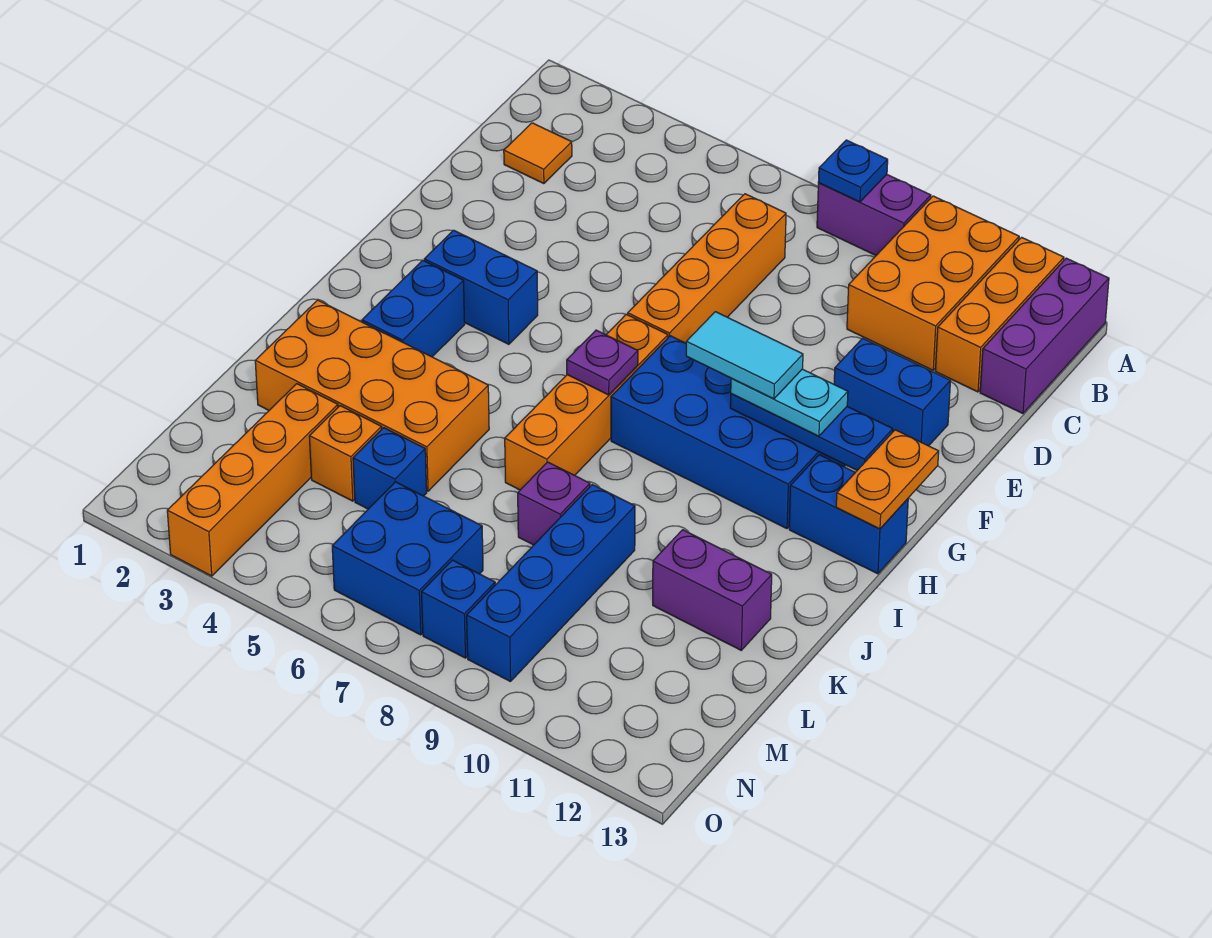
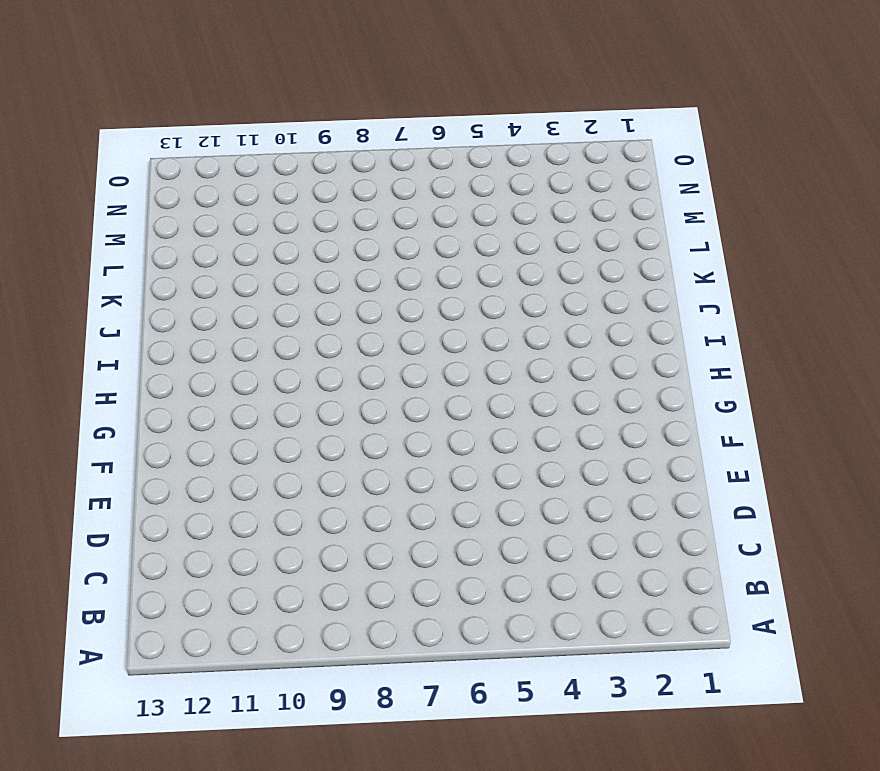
none -> purple brick A8:A9 level 1
none -> orange brick A10:C11 level 1
none -> orange brick A12:C12 level 1

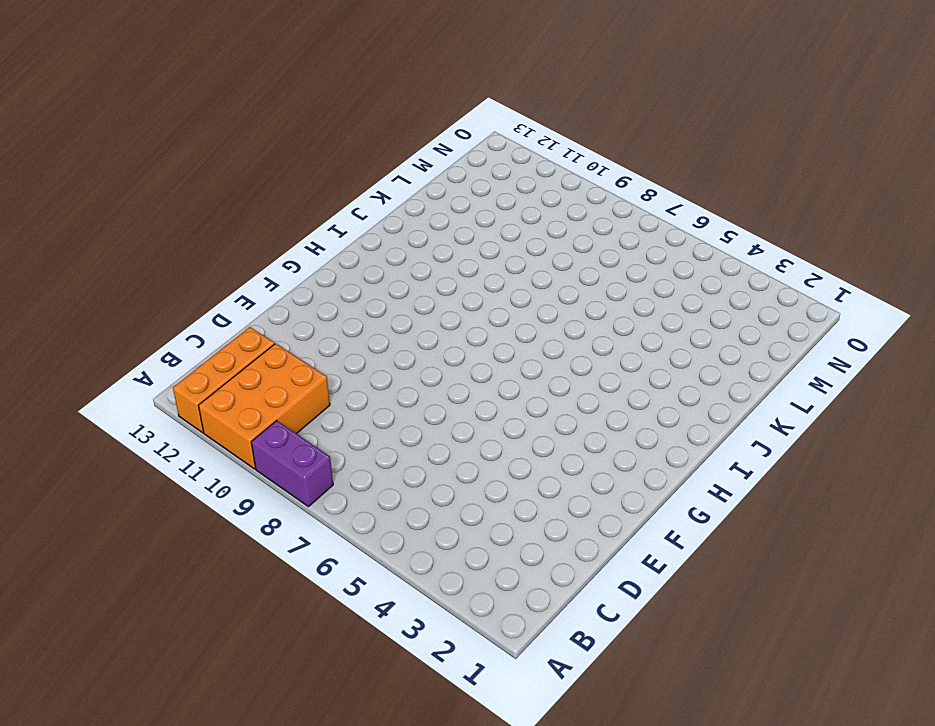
none -> purple brick A13:C13 level 1
none -> orange tile C2 level 1
none -> orange brick C7:F7 level 1

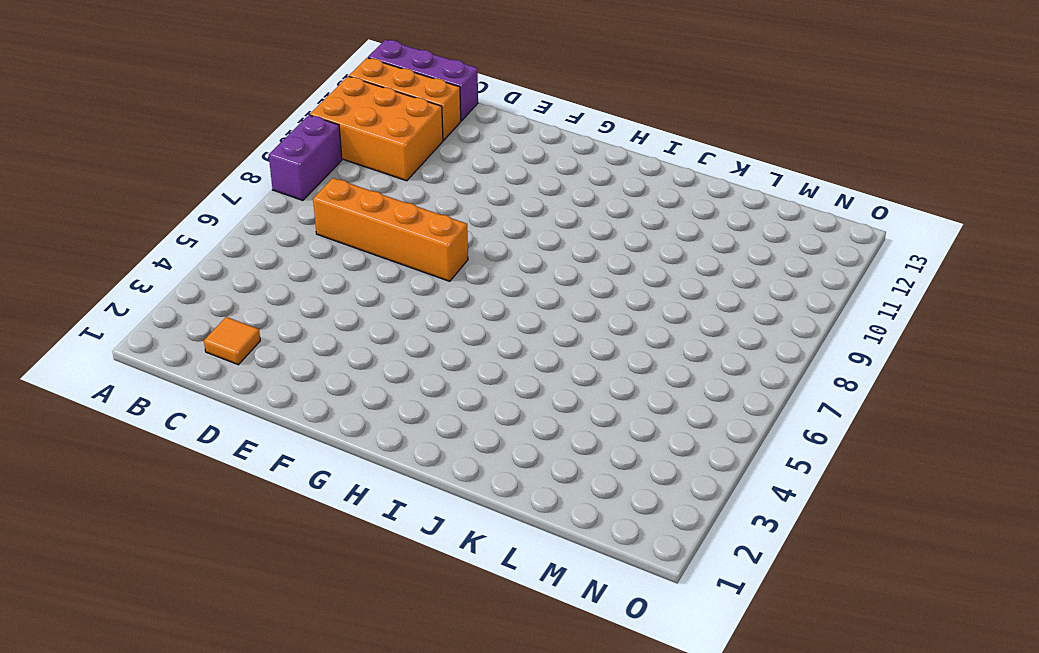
none -> blue brick E11:E12 level 1
none -> blue brick G3:G4 level 1
none -> orange brick G7:J7 level 1

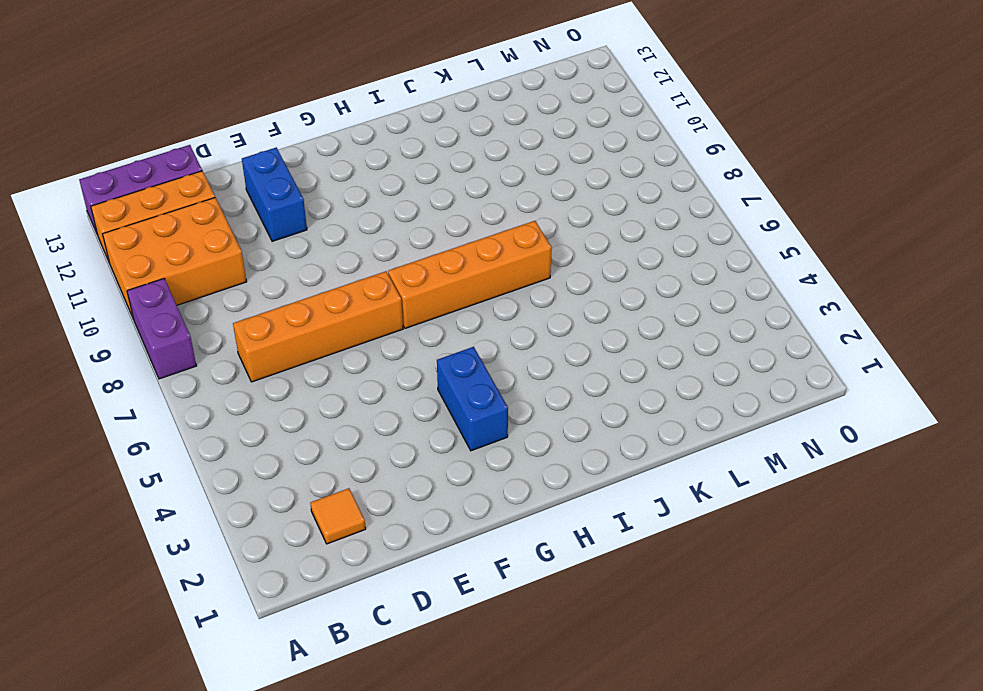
none -> blue brick G8:H11 level 1
none -> blue brick H3:I3 level 1
none -> blue brick H12:H13 level 1

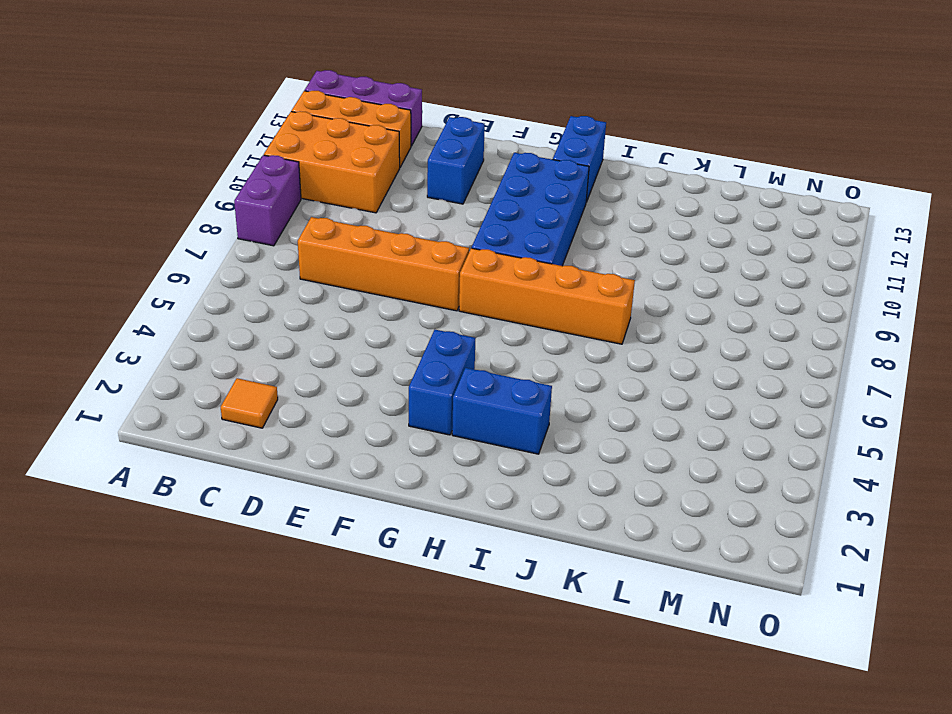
none -> orange brick J2:K5 level 1
none -> purple brick K8 level 1
none -> blue brick K9:N9 level 1

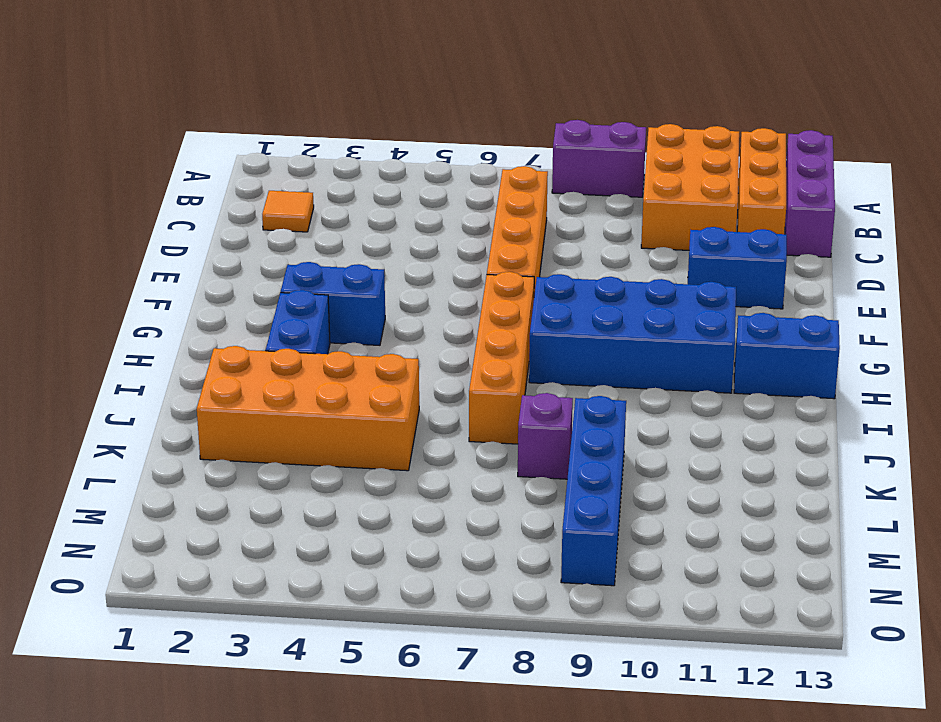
none -> purple brick K11:K12 level 1
none -> orange brick L3:O3 level 1
none -> orange brick L4 level 1

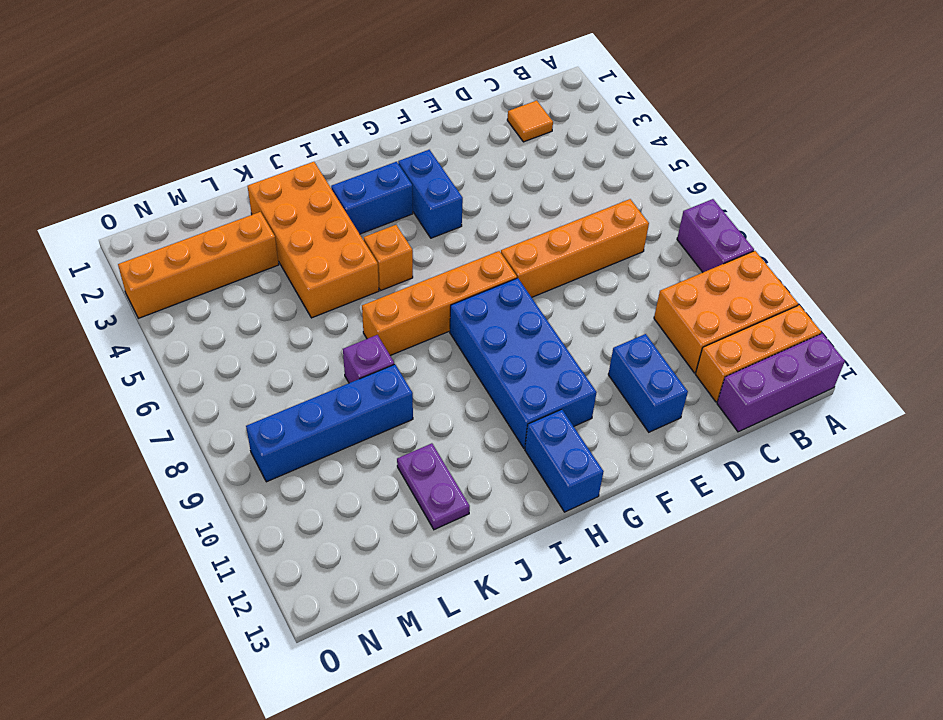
orange brick I5 level 1 -> orange brick L4 level 1
purple plate K11:K12 level 1 -> purple brick K11:K12 level 1
none -> blue brick L5 level 1
none -> blue brick M6:N7 level 1
none -> blue brick N8 level 1

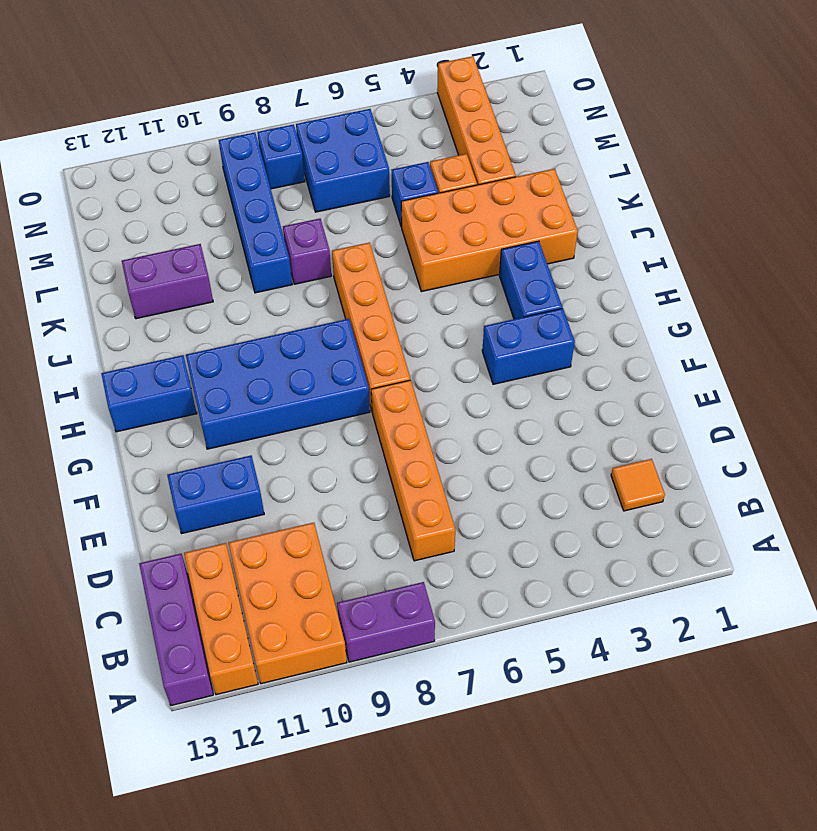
none -> blue plate A8 level 2
none -> blue plate G10:G12 level 2
none -> orange plate G13:H13 level 2

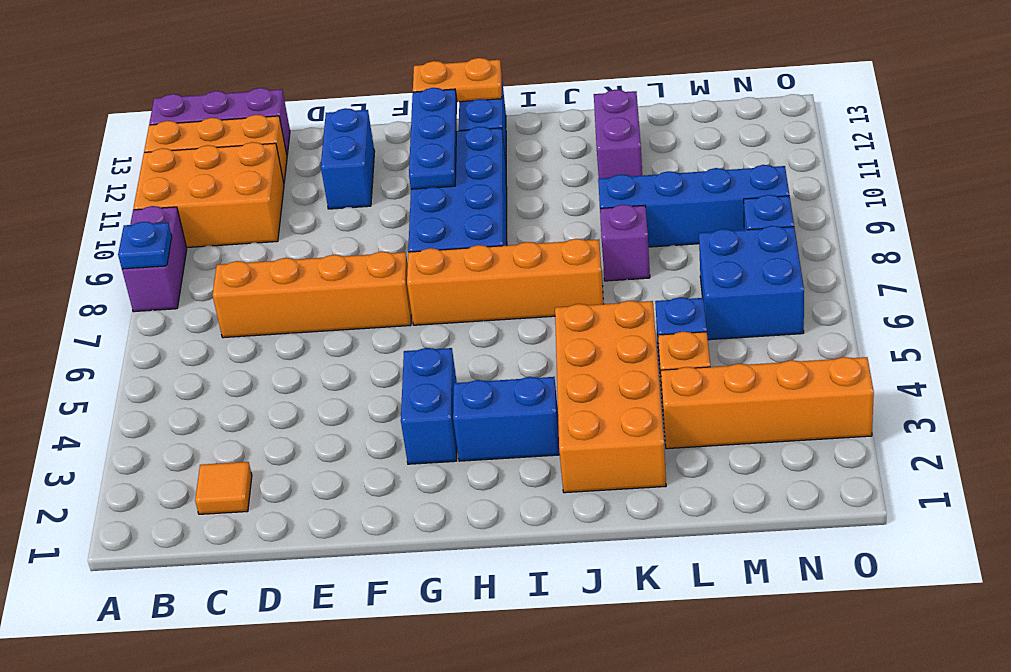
none -> purple plate H7 level 2
none -> cyan plate G10:G11 level 3
none -> cyan tile G9:G10 level 4

